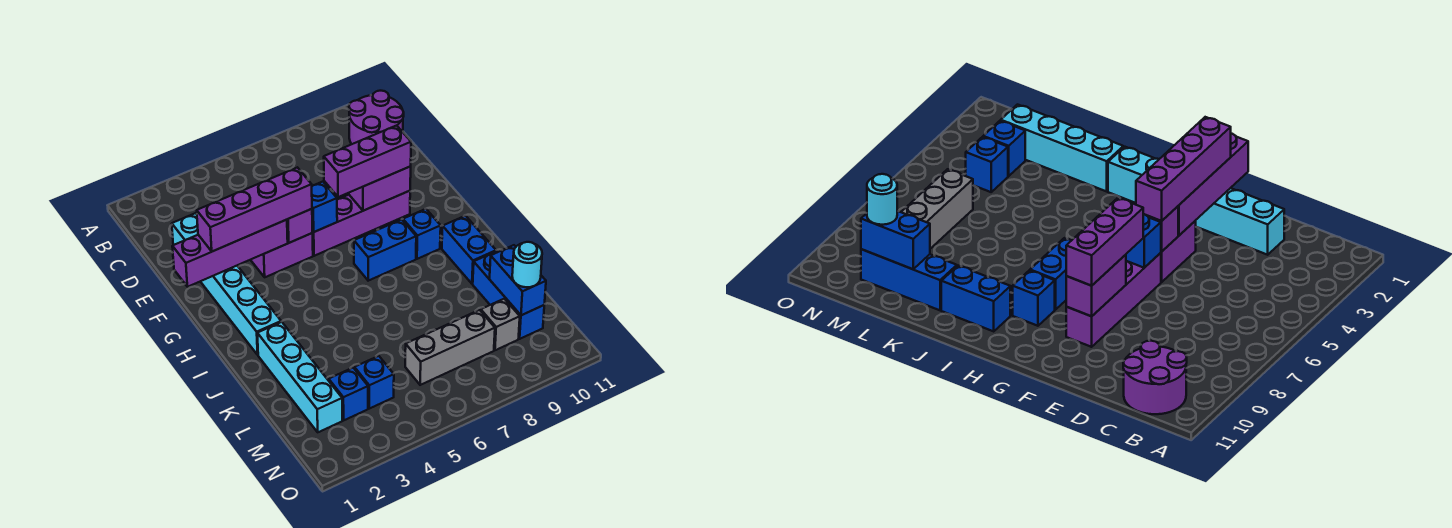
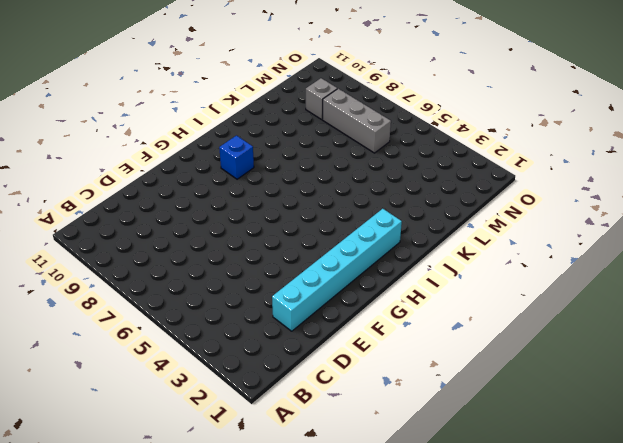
none -> purple round brick B10:C11 level 1
none -> purple brick F4:F5 level 1
none -> purple brick F6:F9 level 1

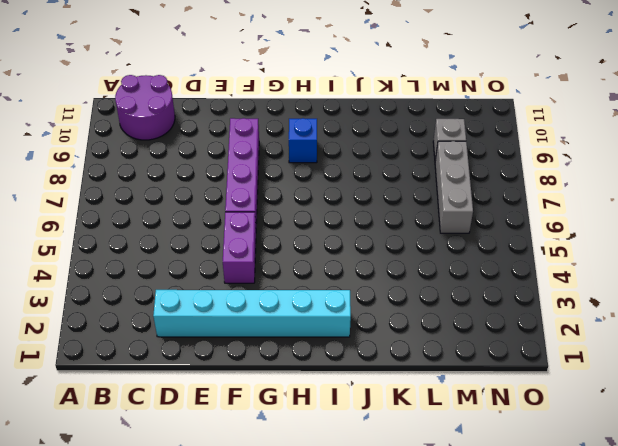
none -> blue brick H7:H8 level 1
none -> blue brick I10:J10 level 1
none -> cyan brick J2:M2 level 1

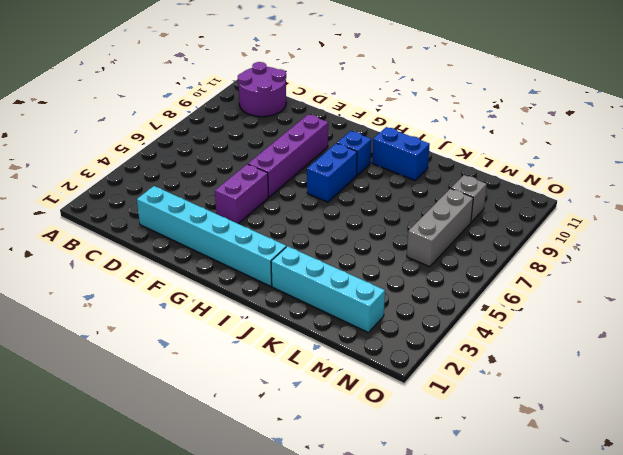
none -> blue brick K10:M10 level 1
none -> blue brick M3 level 1
none -> blue brick M4 level 1

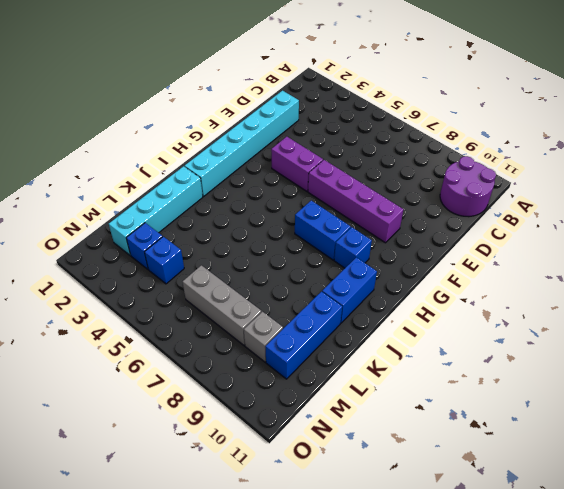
none -> purple brick F1:F4 level 2
none -> purple brick F5 level 2
none -> blue brick F6 level 2

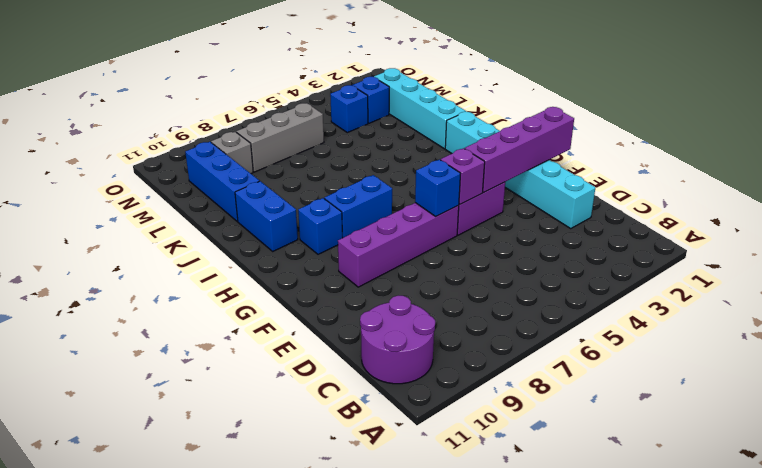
none -> purple brick F8:F9 level 2
none -> blue brick L10:M10 level 2
none -> purple brick F2:F5 level 3

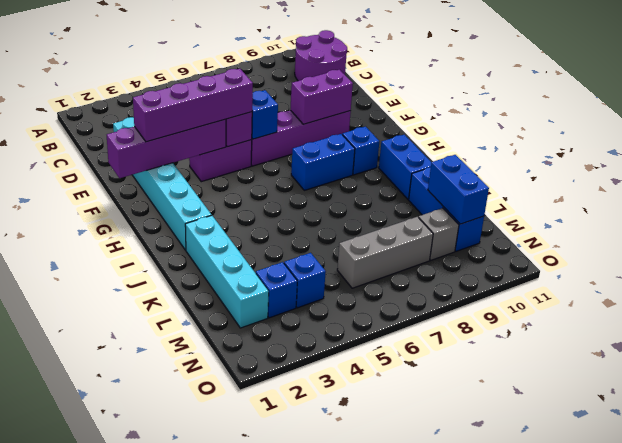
none -> purple brick F7:F9 level 3
none -> cyan round brick M10 level 3

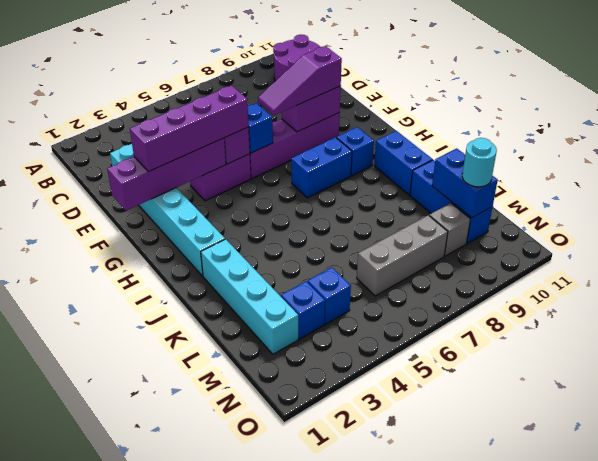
purple slope F7:F9 level 3 top 9 -> purple brick F7:F9 level 3

